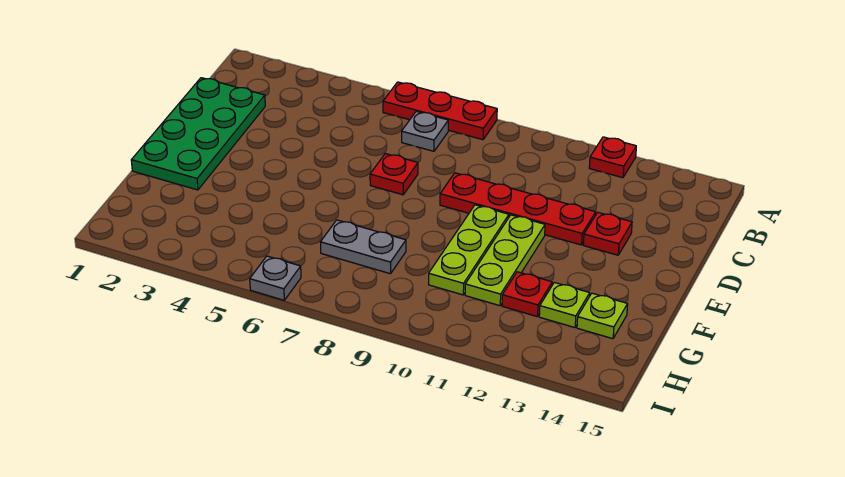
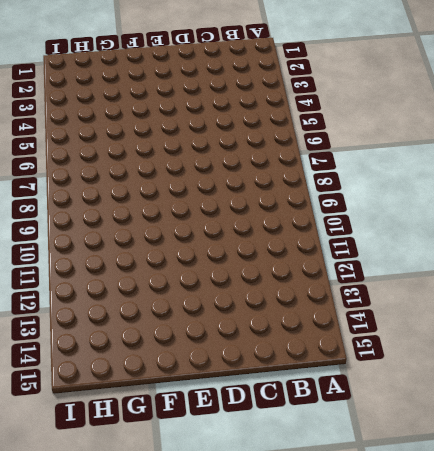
none -> red plate A6:A8 level 1
none -> red plate A12 level 1
none -> grey plate B7 level 1

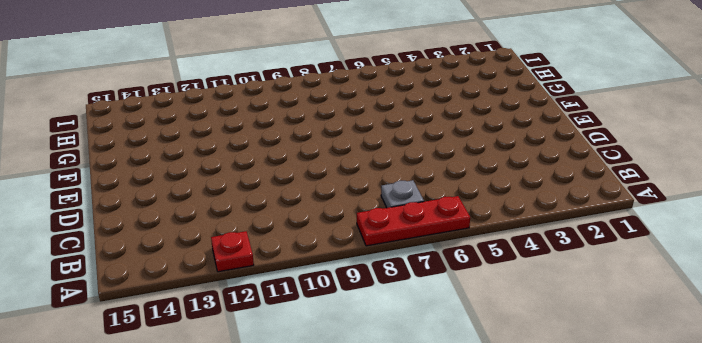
none -> green plate C1:F2 level 1
none -> red plate D7 level 1
none -> red plate D9:D12 level 1

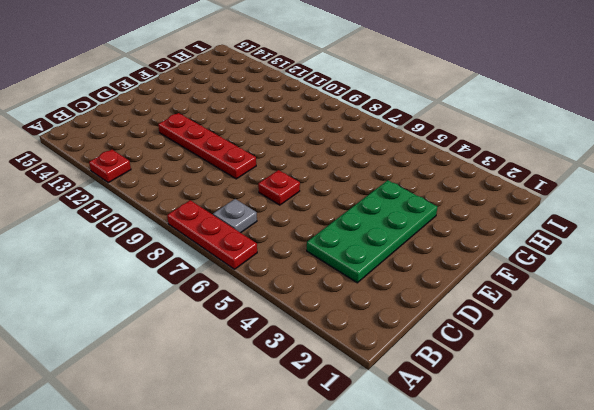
green plate C3:F4 level 1 -> green plate C1:F2 level 1
none -> red plate D13 level 1
none -> lime plate E10:G10 level 1
none -> lime plate E11:G11 level 1

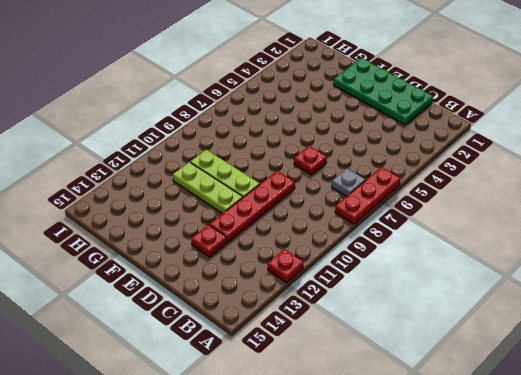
none -> grey plate G7:G8 level 1
none -> red plate G12 level 1
none -> lime plate G13 level 1

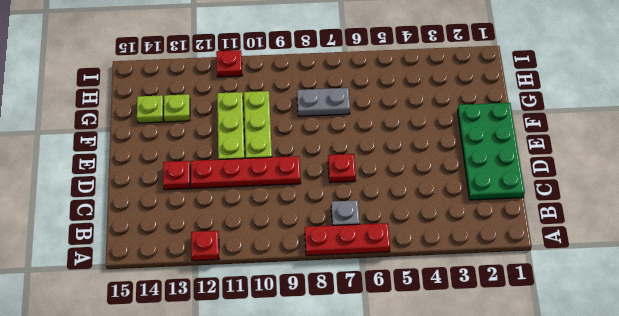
red plate I11 level 1 -> red plate G12 level 1
none -> grey plate I6 level 1

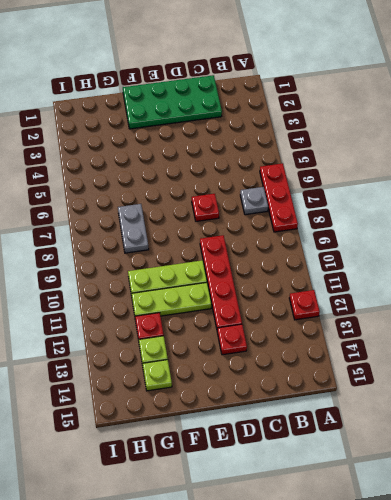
none -> grey plate I6 level 1

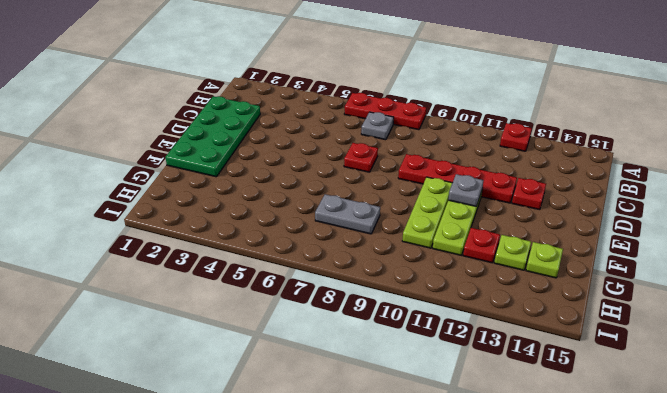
grey plate E11 level 2 -> grey plate I6 level 1

